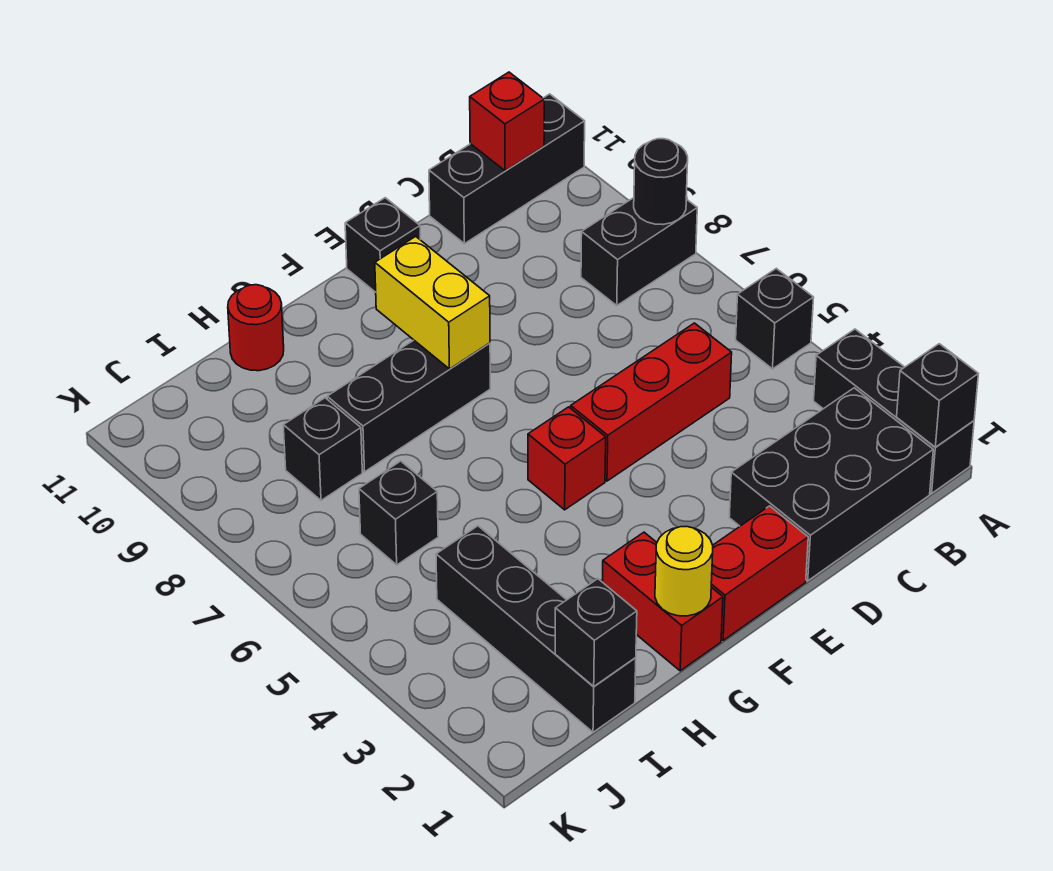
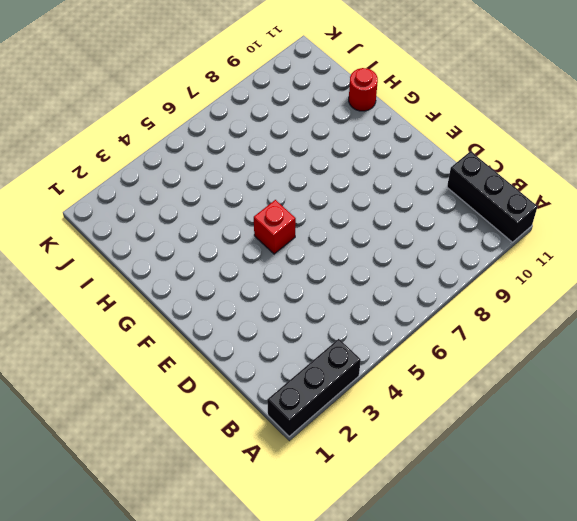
none -> black brick A5 level 1
none -> black brick A8:B8 level 1
none -> black brick B1:D2 level 1

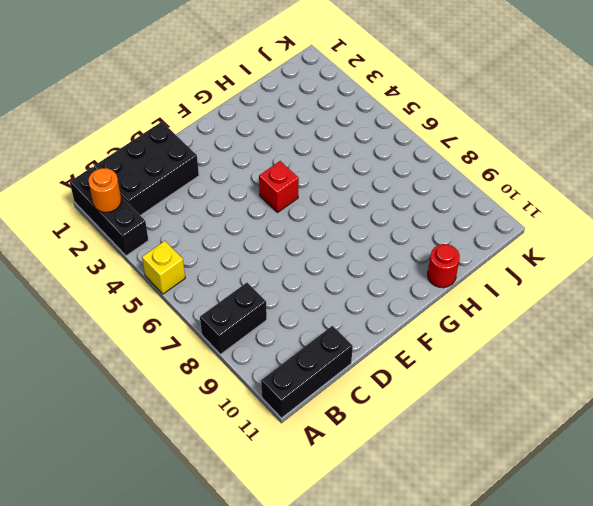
orange round brick A2 level 2 -> none
yellow brick A5 level 1 -> black brick A5 level 1
none -> red brick C5:E5 level 1
none -> red brick E1:F1 level 1
none -> black brick E11 level 1

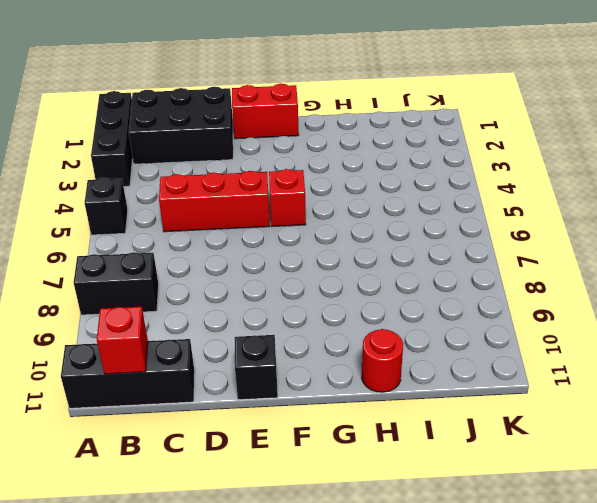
none -> black brick F8:H8 level 1
none -> red brick G1:G2 level 1
none -> black brick I1:I4 level 1

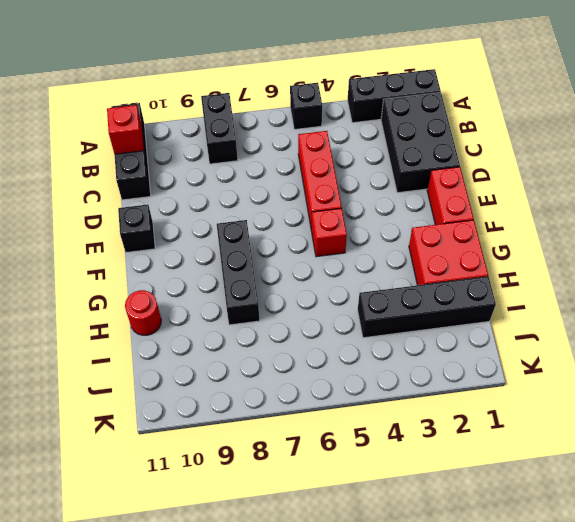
red brick G1:H2 level 1 -> red brick G1:G2 level 1
none -> black brick I6 level 1
none -> black brick I8 level 1
none -> black brick A1 level 2

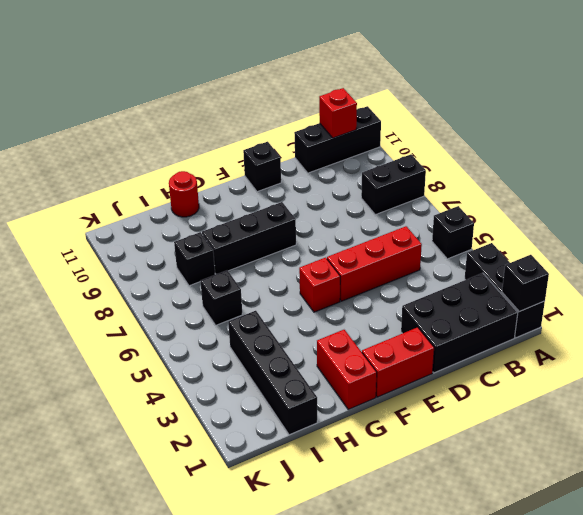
none -> black round brick A8 level 2
none -> yellow brick F8:F9 level 2
none -> yellow round brick G1 level 2

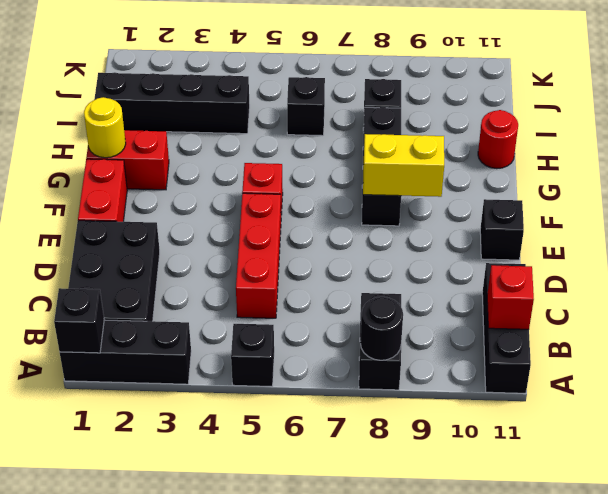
none -> black brick I1 level 2

